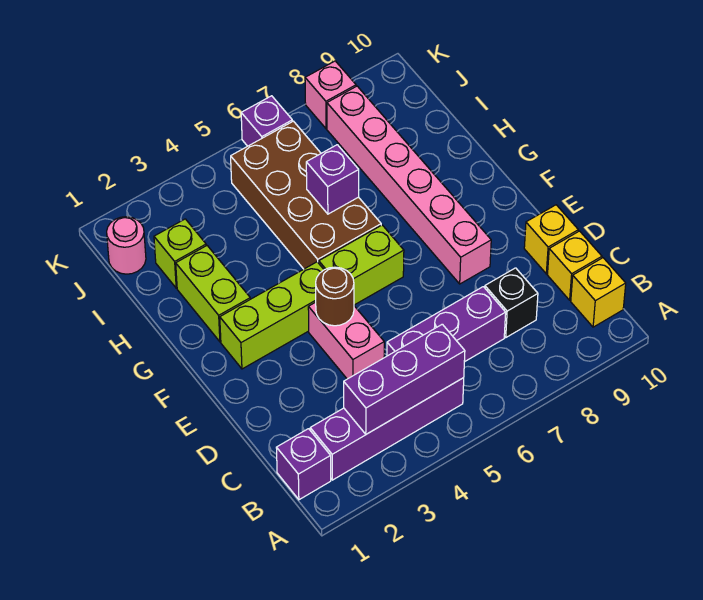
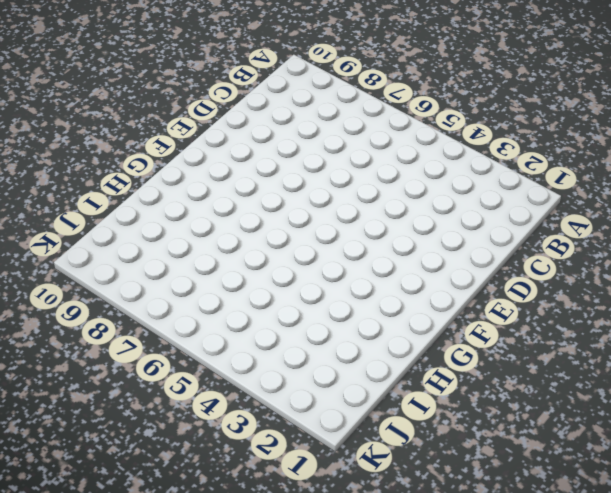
none -> purple brick B1 level 1
none -> purple brick B2:B5 level 1
none -> yellow brick B10 level 1

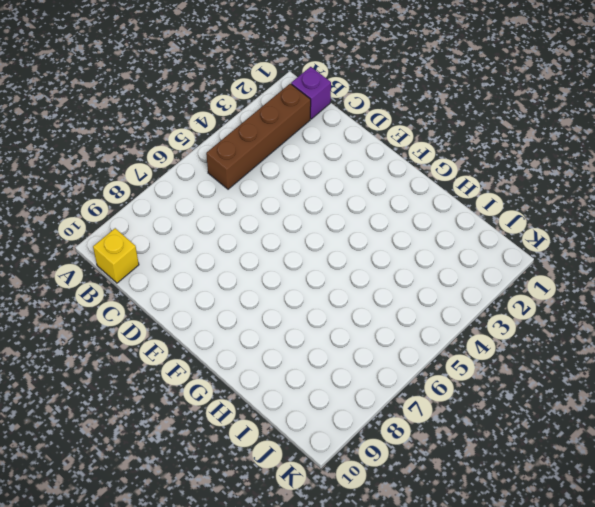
brown brick B2:B5 level 1 -> purple brick B2:B5 level 1
none -> purple brick C5:C7 level 1
none -> black brick C8 level 1
none -> yellow brick C10 level 1

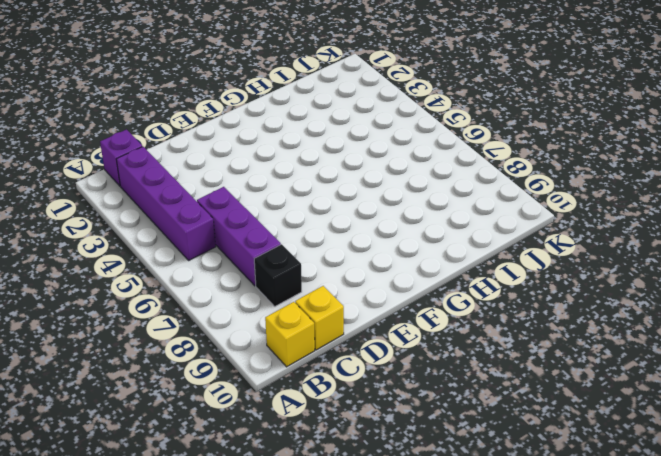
none -> pink brick D4:E4 level 1
none -> yellow brick D10 level 1
none -> pink brick E8:J8 level 1

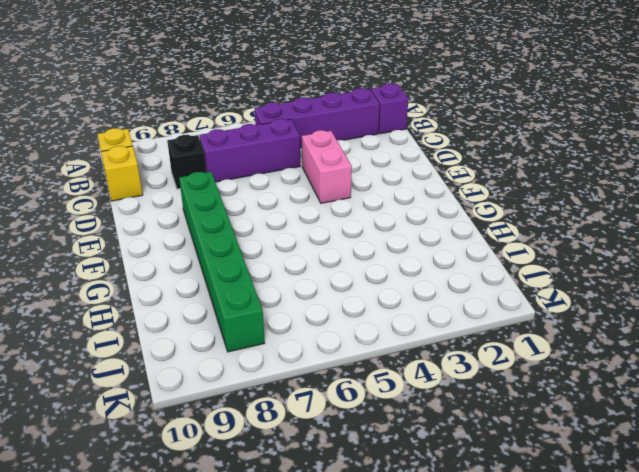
green brick E8:J8 level 1 -> pink brick E8:J8 level 1
none -> yellow brick D10 level 1
none -> lime brick F2:F4 level 1
none -> lime brick F5:F6 level 1

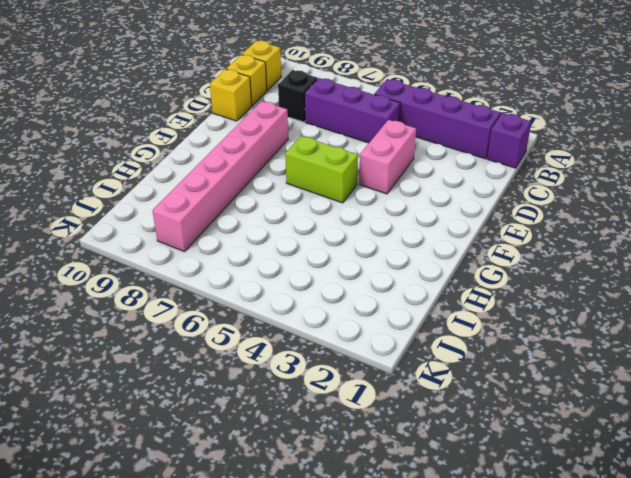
none -> lime brick F2:F4 level 1
none -> lime brick G2:H2 level 1
none -> brown brick G5:J6 level 1

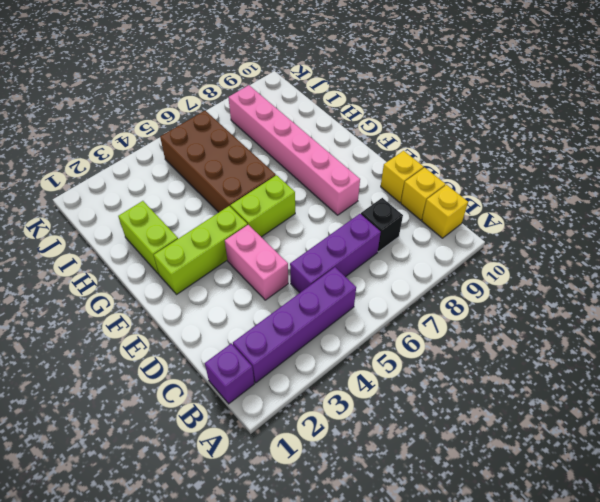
none -> lime brick I2 level 1
none -> pink round brick J1 level 1
none -> purple brick K6 level 1

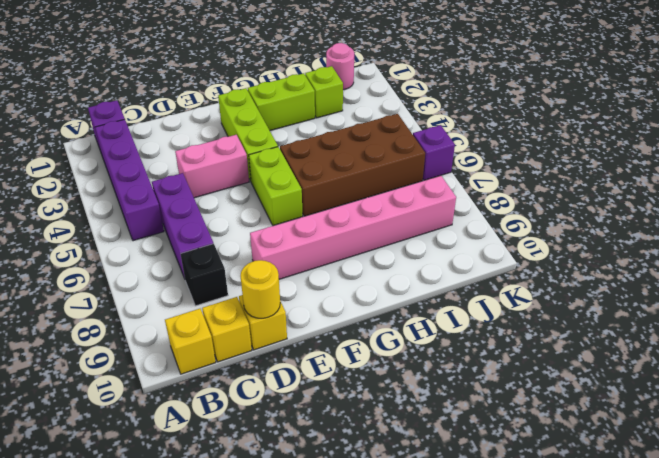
yellow round brick D10 level 2 -> none
none -> pink brick K8 level 1
none -> purple brick B3:B5 level 2
none -> brown round brick E4 level 2

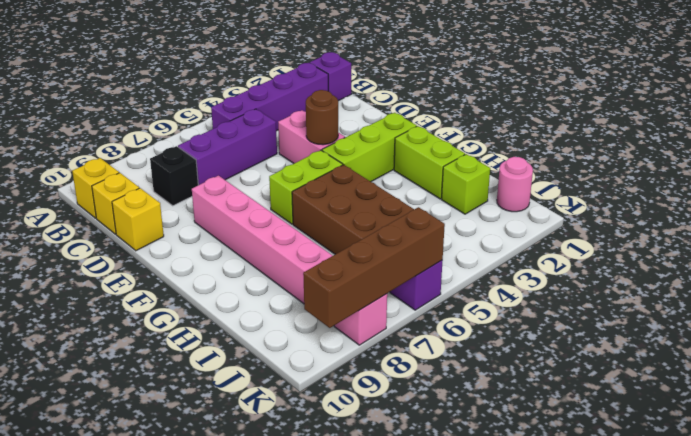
brown brick K6:K9 level 2 -> none
none -> purple brick B3:B5 level 2
none -> purple brick H6 level 2

